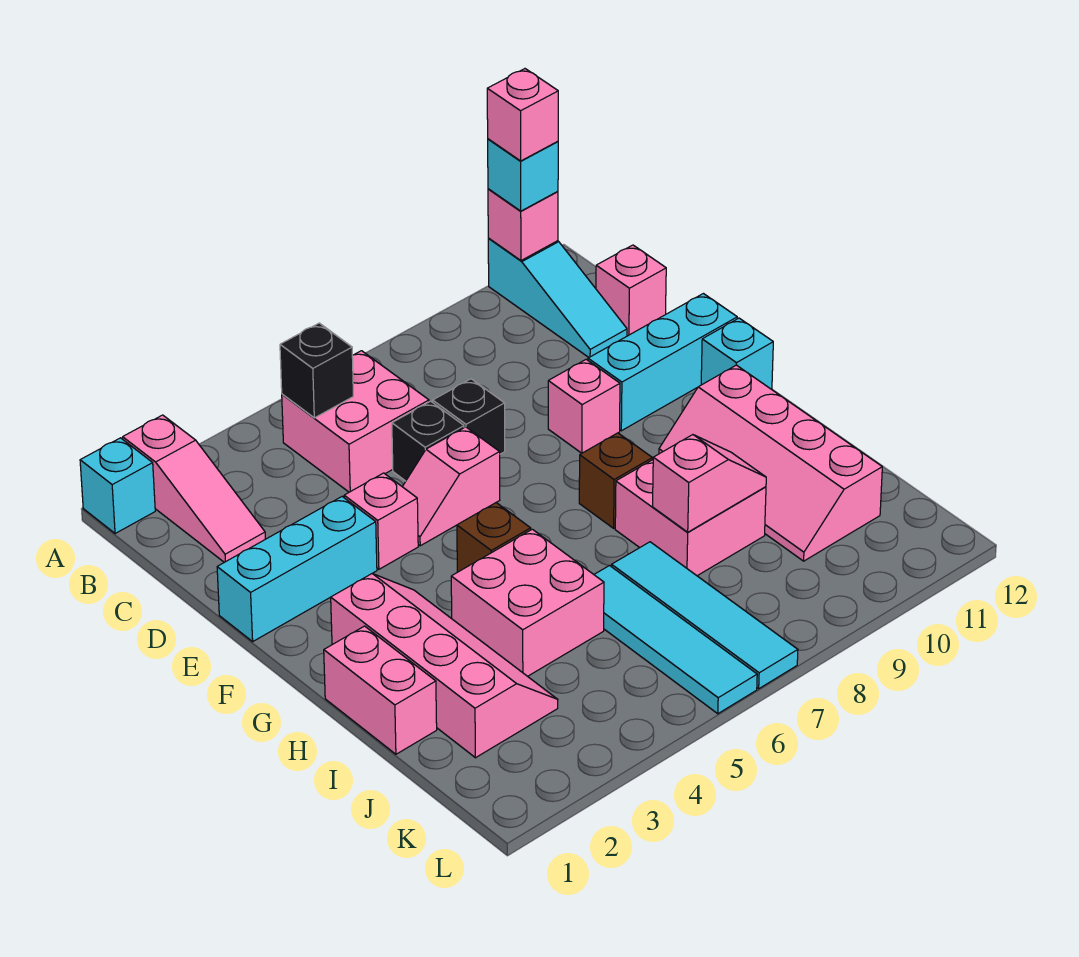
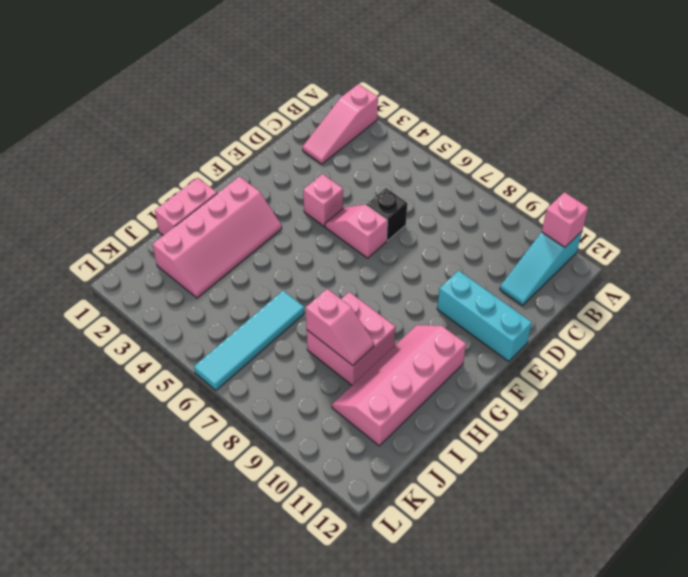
none -> cyan brick A1 level 1
none -> pink brick B5:C6 level 1
none -> pink brick C12 level 1

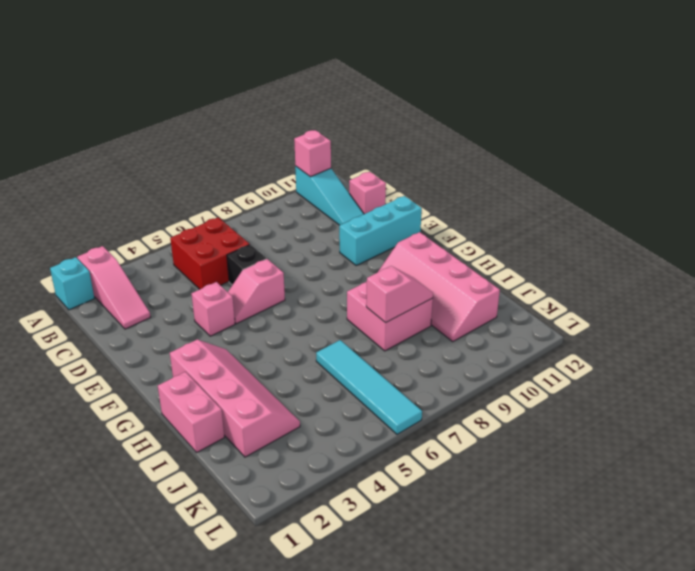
red brick B5:C6 level 1 -> pink brick B5:C6 level 1
none -> black brick D7 level 1
none -> cyan brick E1:E3 level 1
none -> pink brick E9 level 1

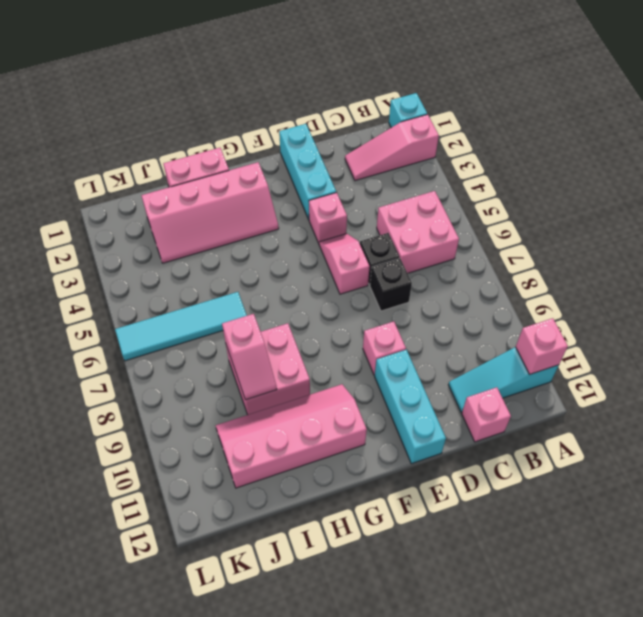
none -> cyan brick F12 level 1
none -> brown brick G5 level 1
none -> brown brick G8 level 1

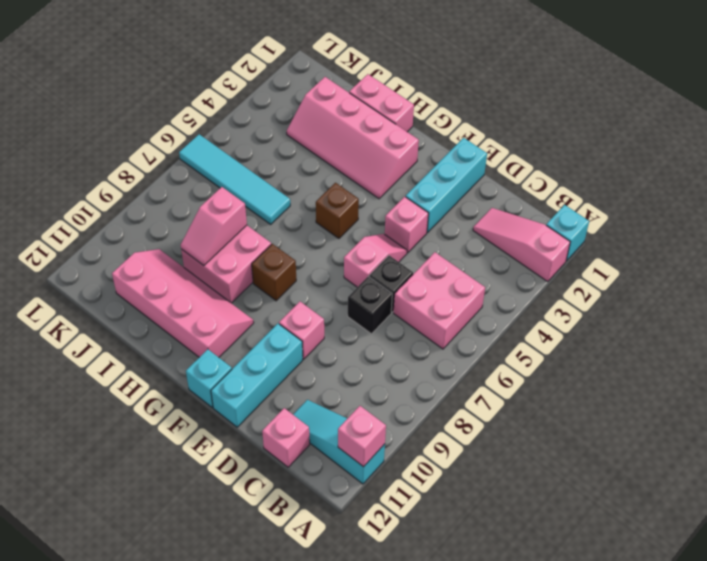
none -> pink brick H4:I5 level 1
none -> cyan tile I7:L7 level 1
none -> black brick B5 level 2

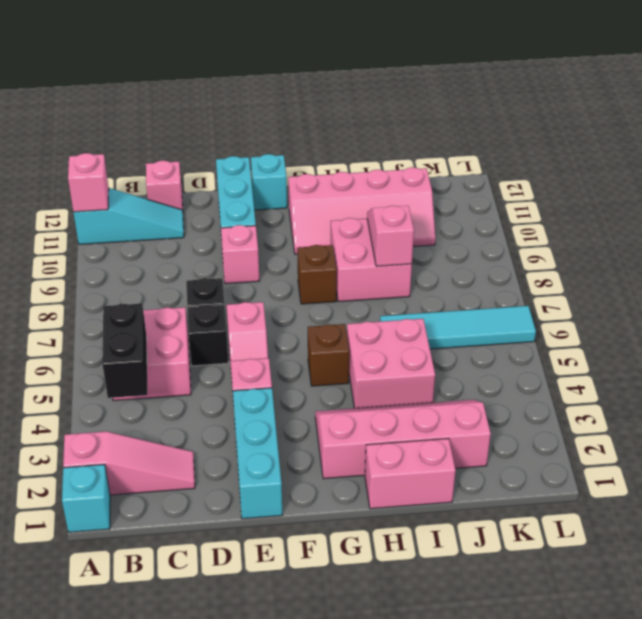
black brick B4:B5 level 2 -> black brick B5 level 2
none -> cyan tile I7:L7 level 1
none -> cyan brick A11 level 3
none -> pink brick A11 level 4

